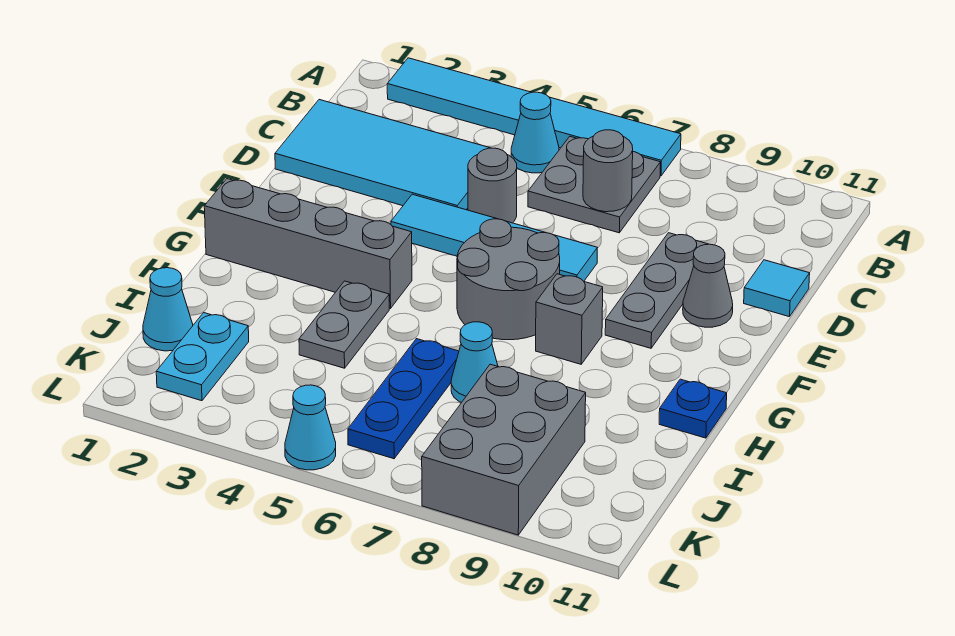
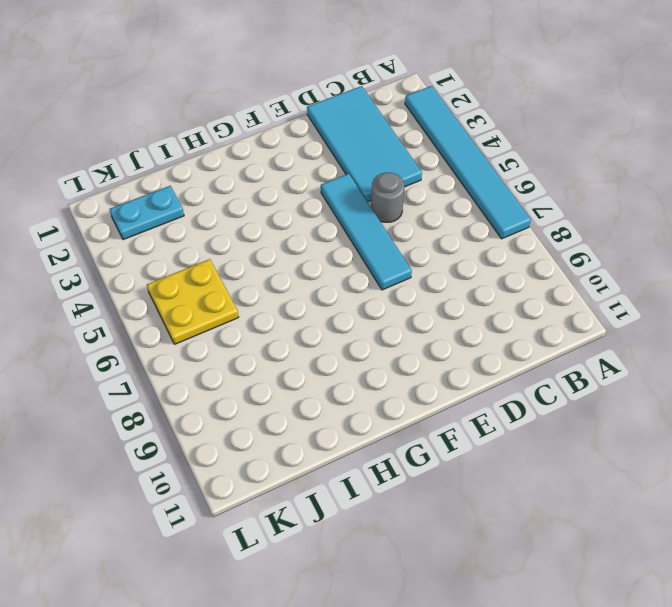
yellow plate J5:K6 level 1 -> blue plate I6:K6 level 1
none -> cyan cone B5 level 1
none -> grey plate B6:C7 level 1
none -> grey plate D9:F9 level 1

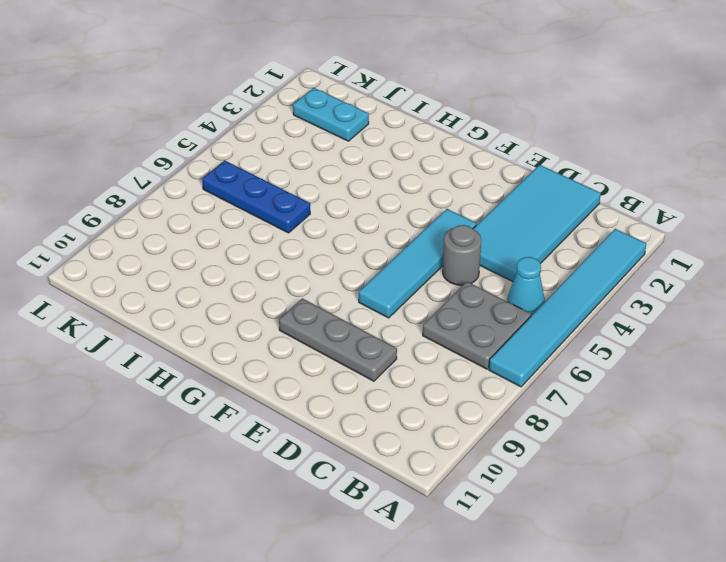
none -> cyan tile D11 level 1
none -> grey cone E10 level 1
none -> grey round brick F6:G7 level 1

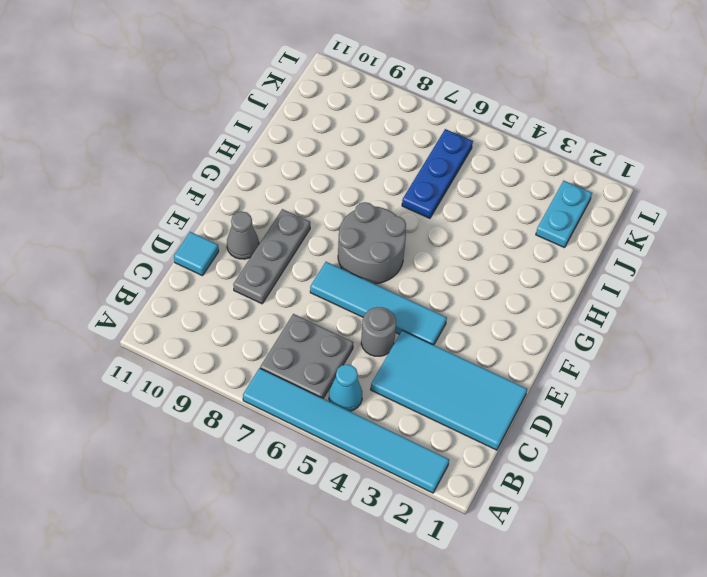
none -> grey brick G1:G4 level 1
none -> grey brick G8 level 1
none -> grey plate H4:I4 level 1

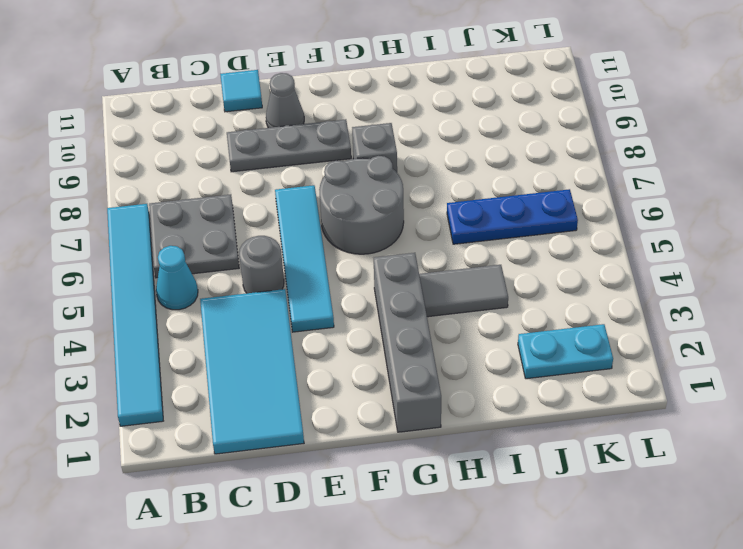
grey tile H4:I4 level 1 -> grey plate H4:I4 level 1
none -> blue plate H11 level 1
none -> cyan cone I7 level 1
none -> cyan cone J1 level 1

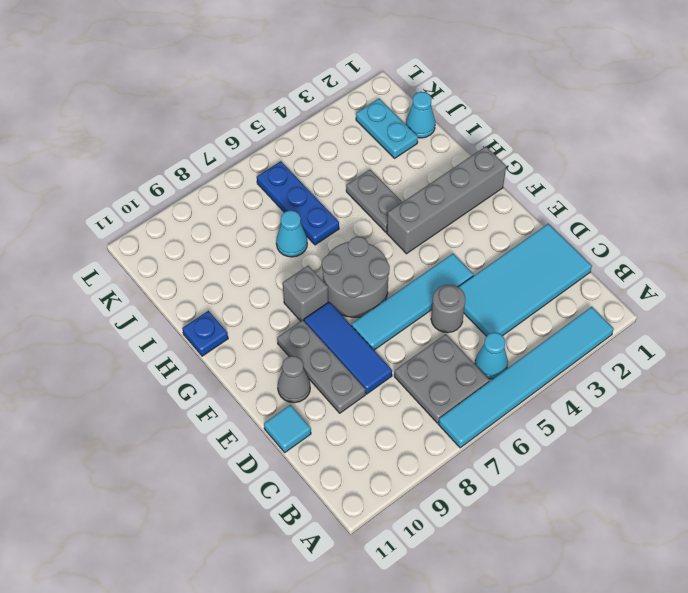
blue tile D8:F8 level 1 -> none
none -> grey brick J8:L9 level 1
none -> cyan cone L5 level 1
none -> grey round brick C7 level 2

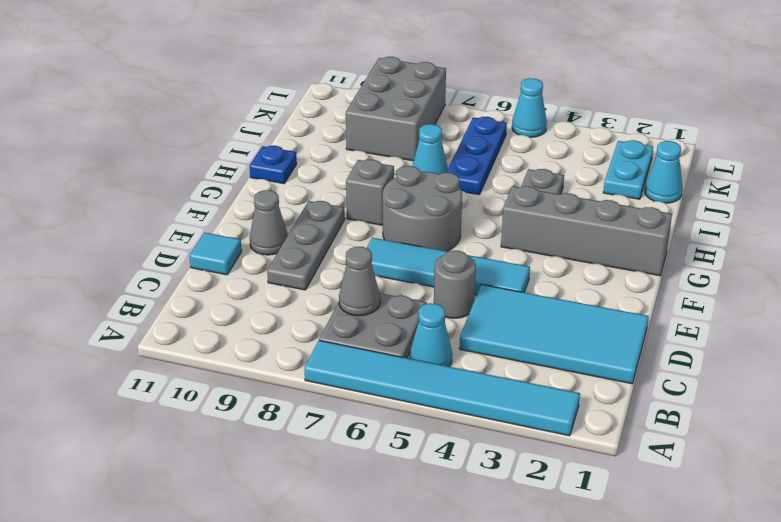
grey cone C7 level 2 -> grey round brick C7 level 2

